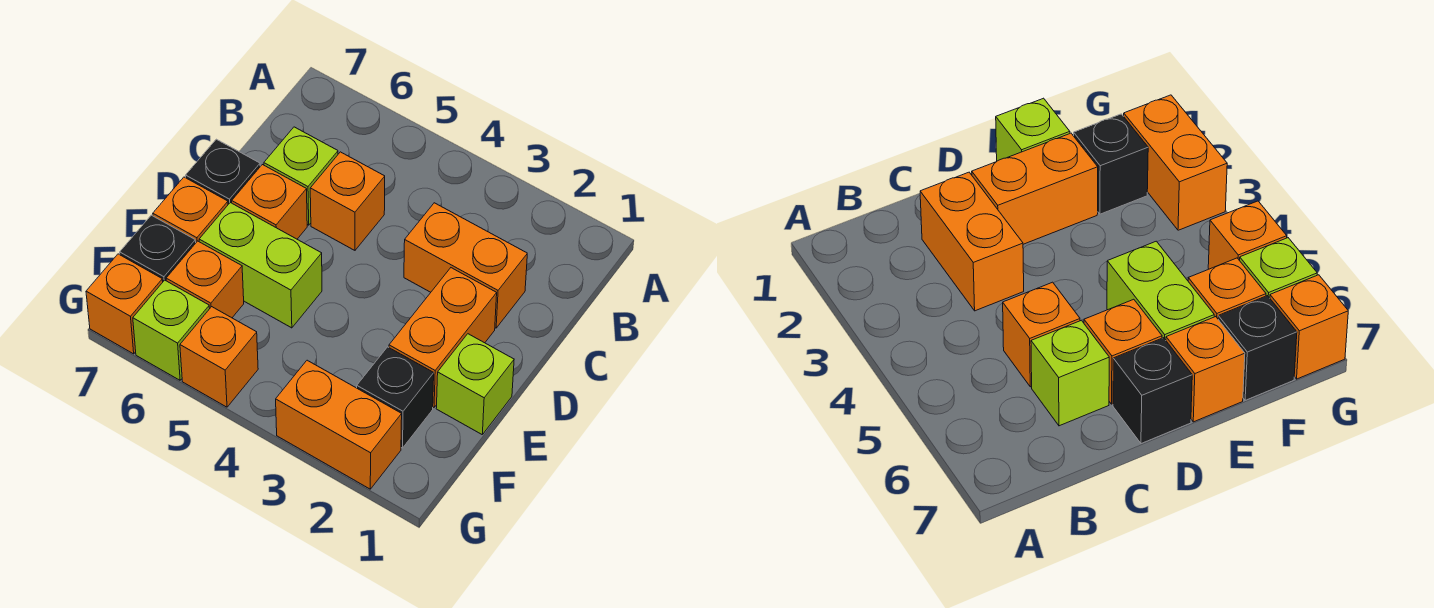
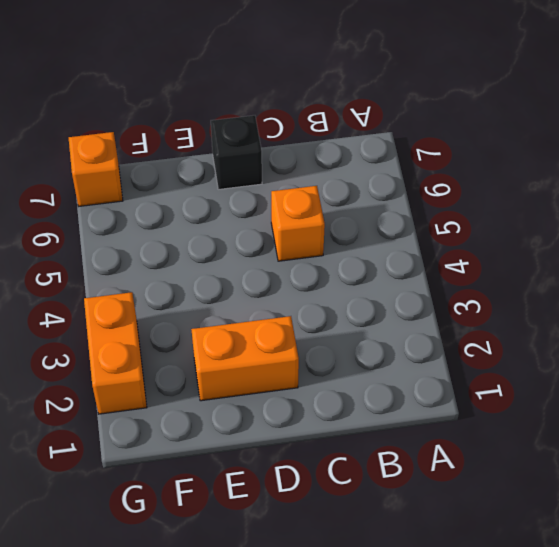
none -> orange brick C2:C3 level 1
none -> lime brick C6 level 1
none -> orange brick D6 level 1

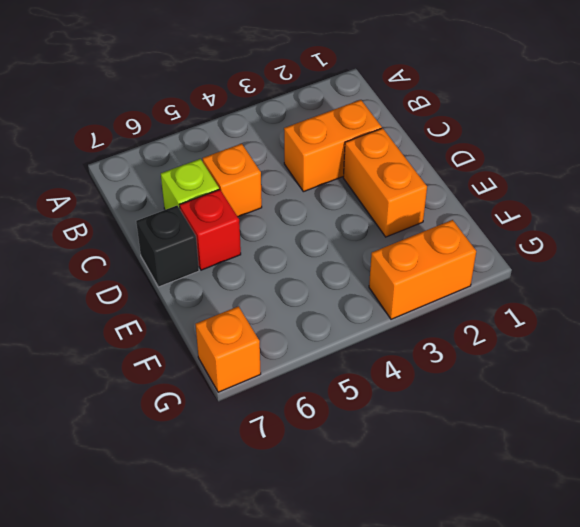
red brick D6 level 1 -> orange brick D6 level 1
none -> lime brick E1 level 1
none -> lime brick E5:E6 level 1
none -> orange brick E7 level 1

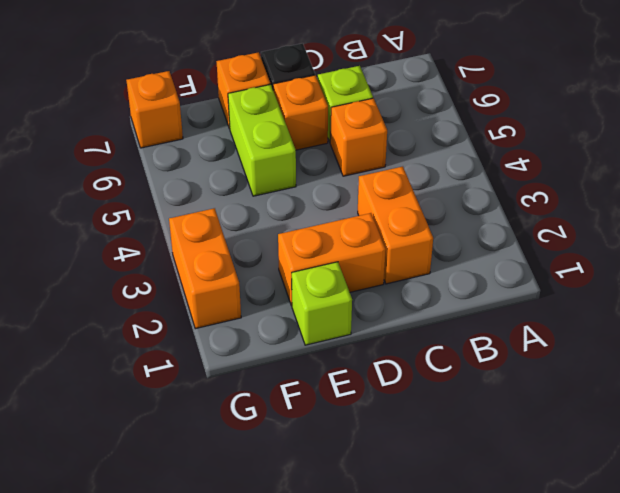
none -> black brick F2 level 1
none -> orange brick F6 level 1
none -> black brick F7 level 1

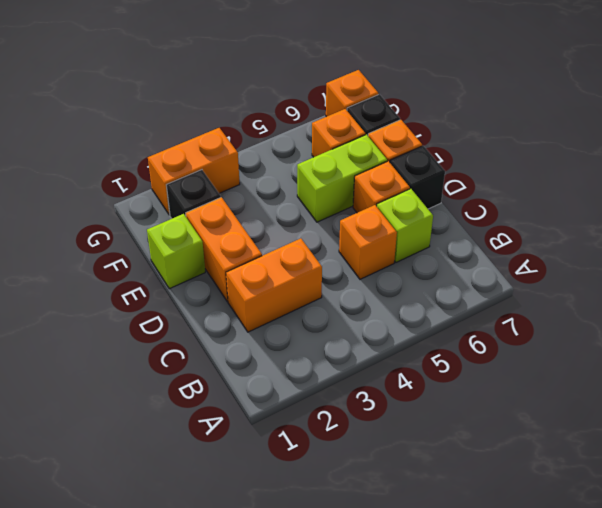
none -> orange brick G5 level 1
none -> lime brick G6 level 1

